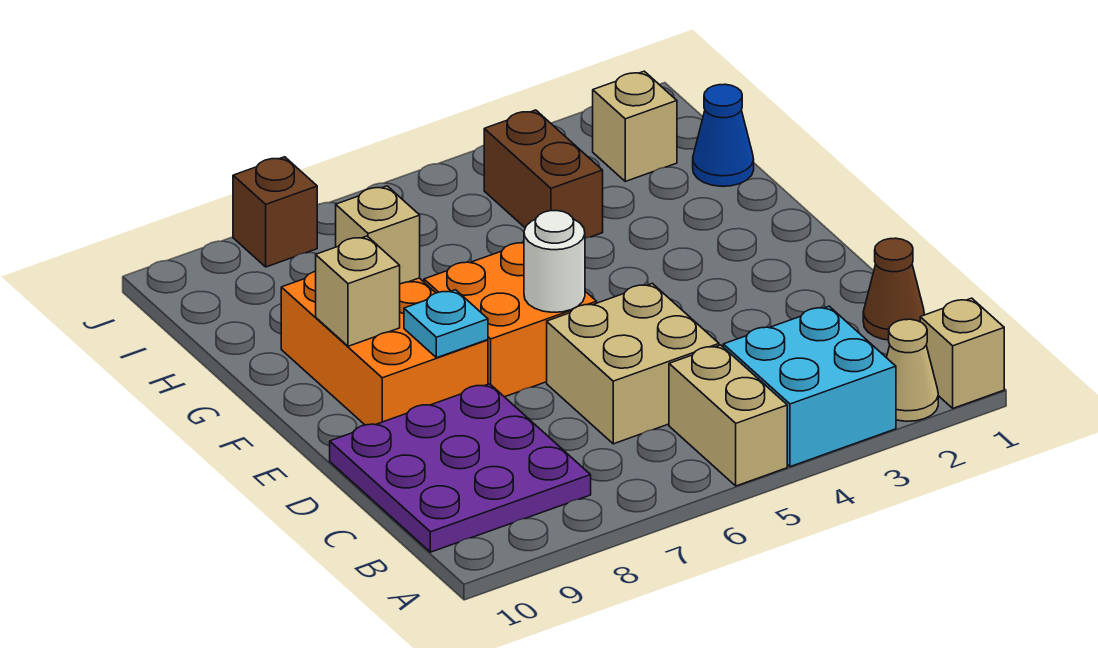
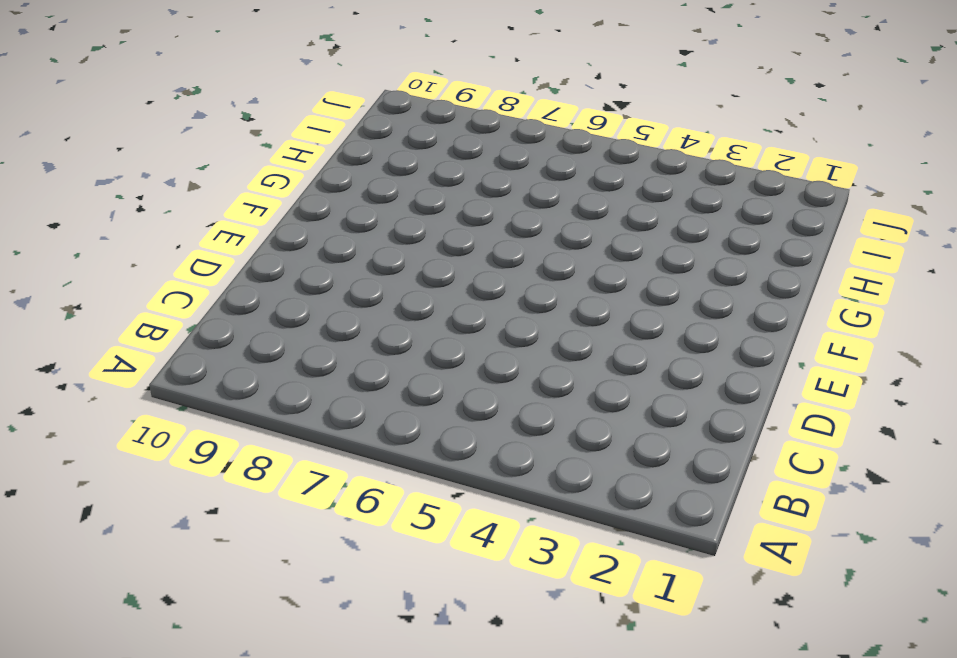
none -> tan brick A1 level 1
none -> tan cone A2 level 1
none -> cyan brick A3:B4 level 1

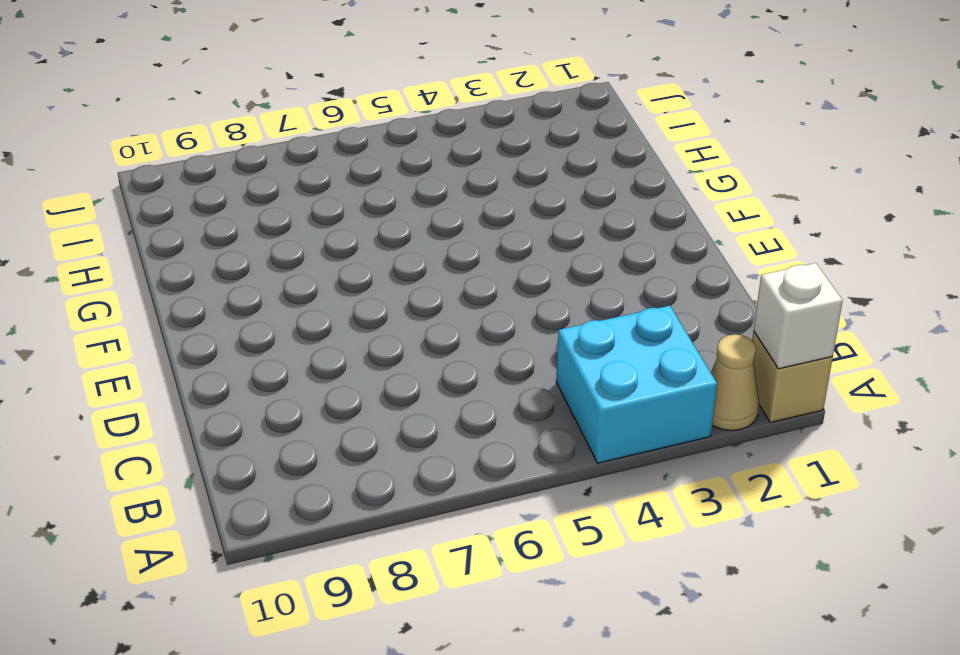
white brick A1 level 2 -> none
none -> tan brick A5:B5 level 1
none -> purple plate B8:D10 level 1
none -> brown cone C1 level 1

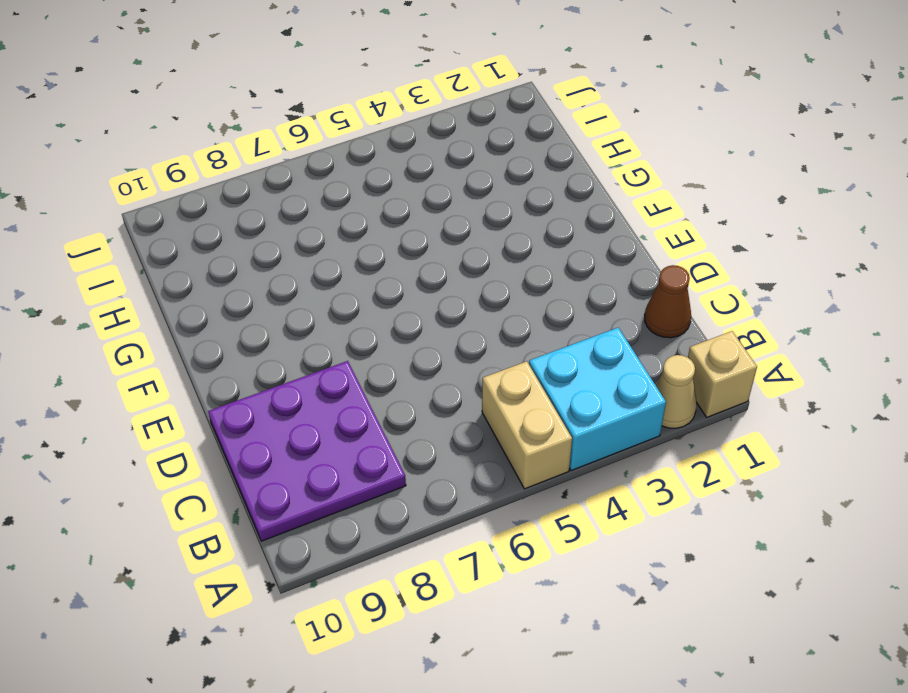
none -> tan brick C5:D6 level 1
none -> orange brick E6:F7 level 1
none -> orange brick E8:G9 level 1

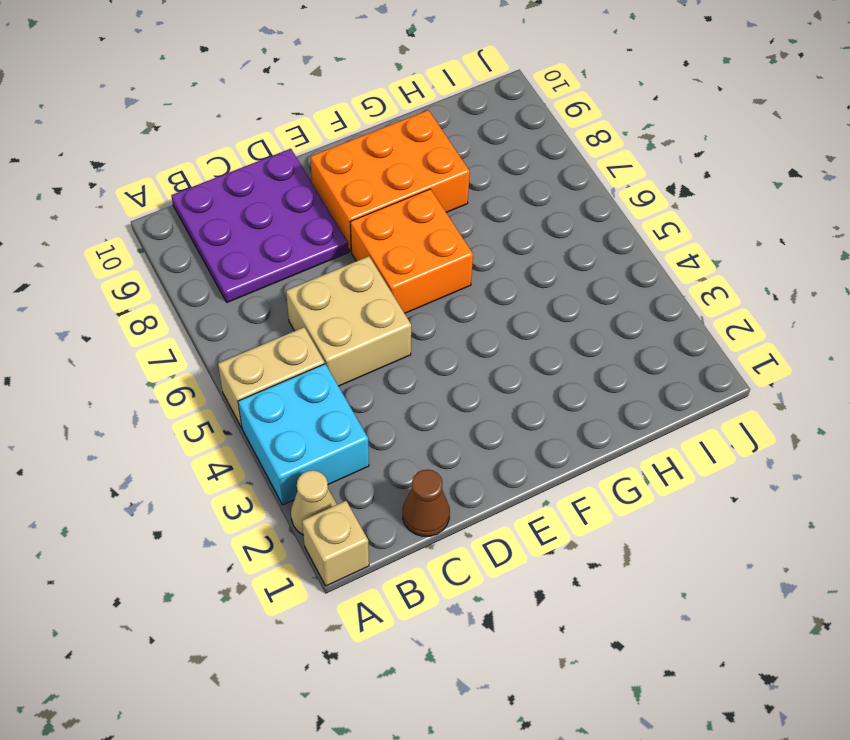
none -> blue cone H1 level 1
none -> brown brick H4:I4 level 1
none -> tan brick I2 level 1

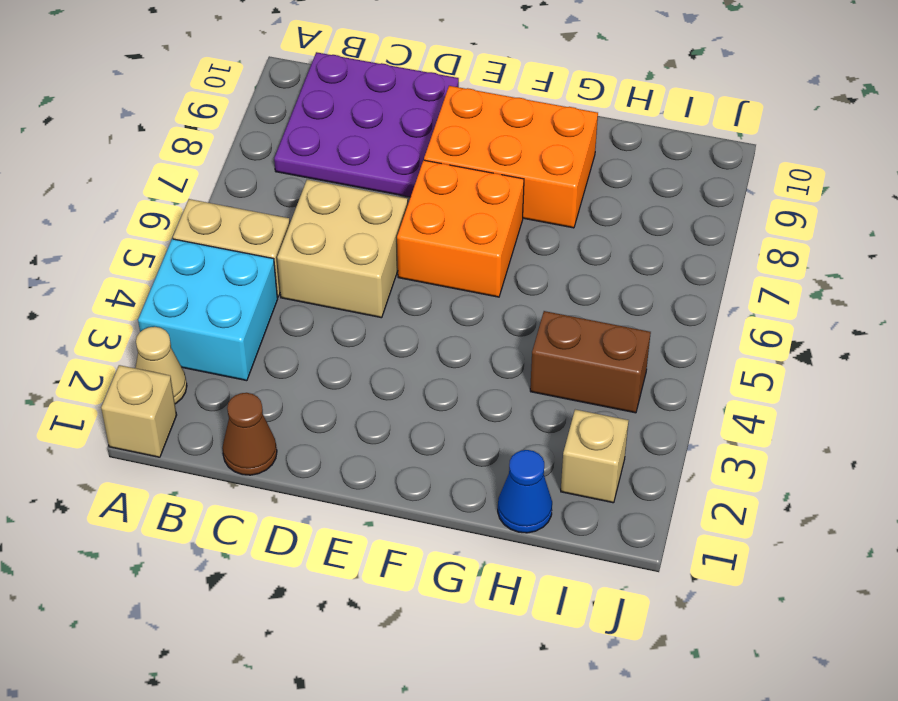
none -> brown brick J8 level 1
none -> white round brick E6 level 2
none -> cyan plate E8 level 2

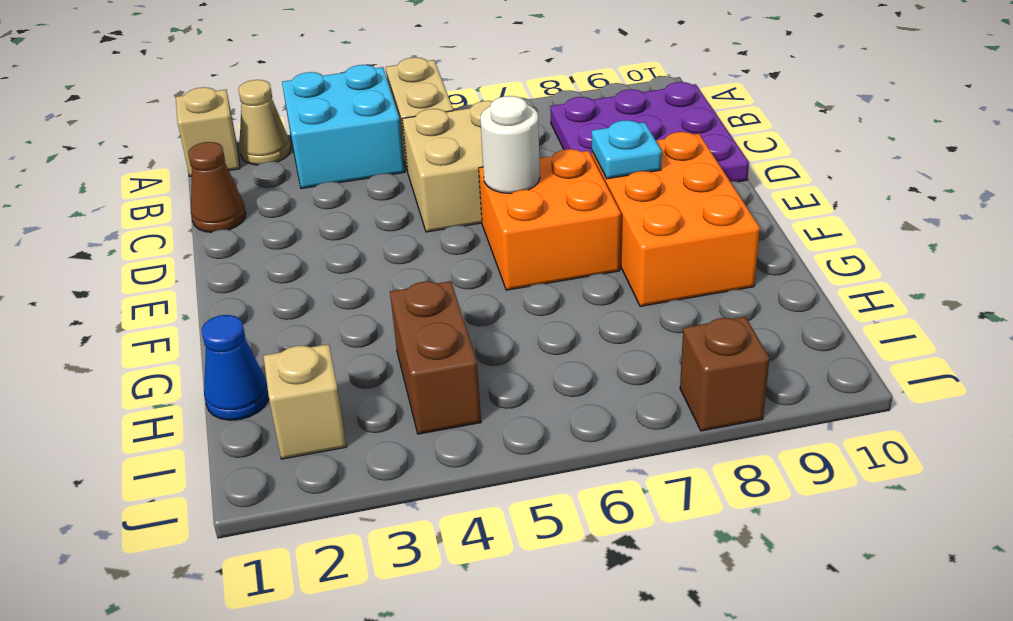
none -> tan brick F9 level 2
none -> tan brick G8 level 2

